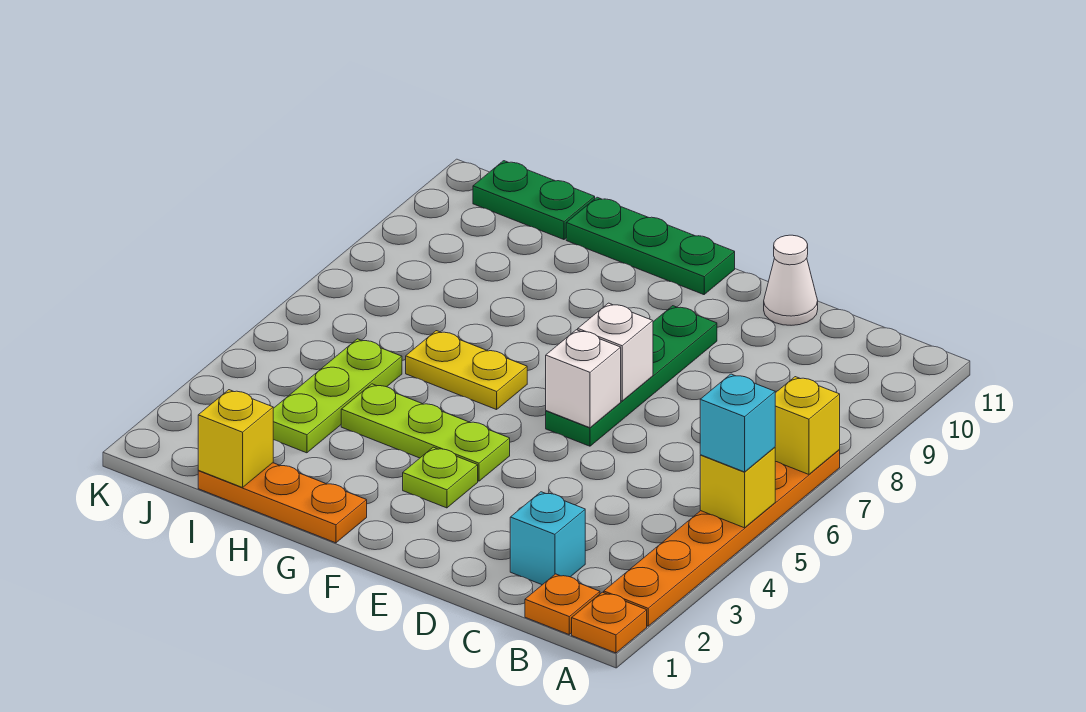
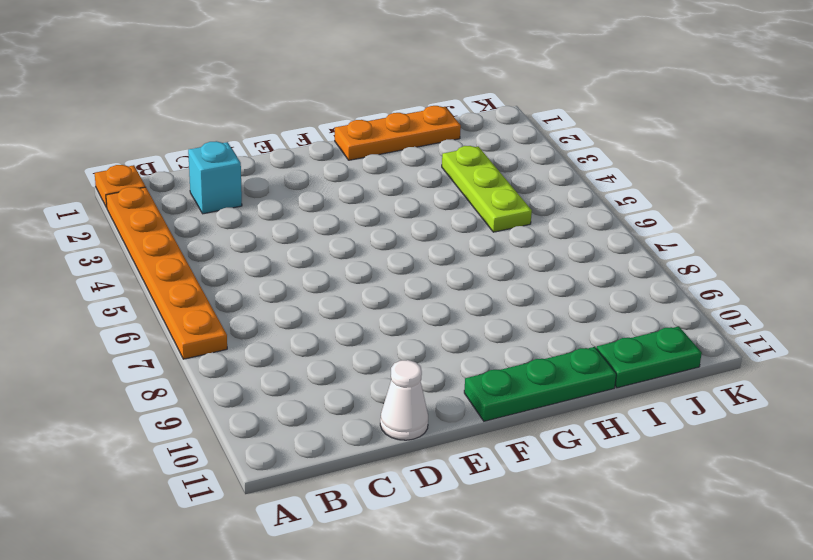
none -> orange plate B1 level 1
none -> green plate E6:E9 level 1
none -> lime plate F3 level 1

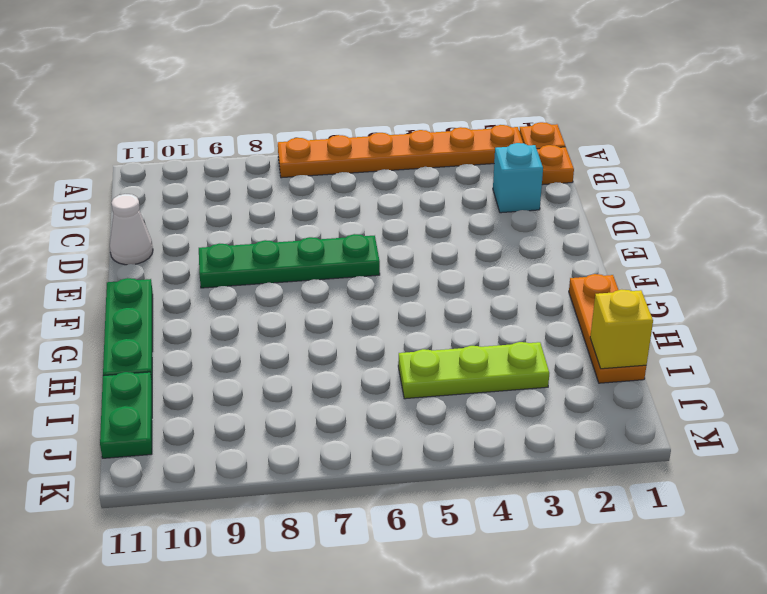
none -> lime plate F3 level 1
none -> lime plate F4:H4 level 1
none -> yellow plate G6:H6 level 1

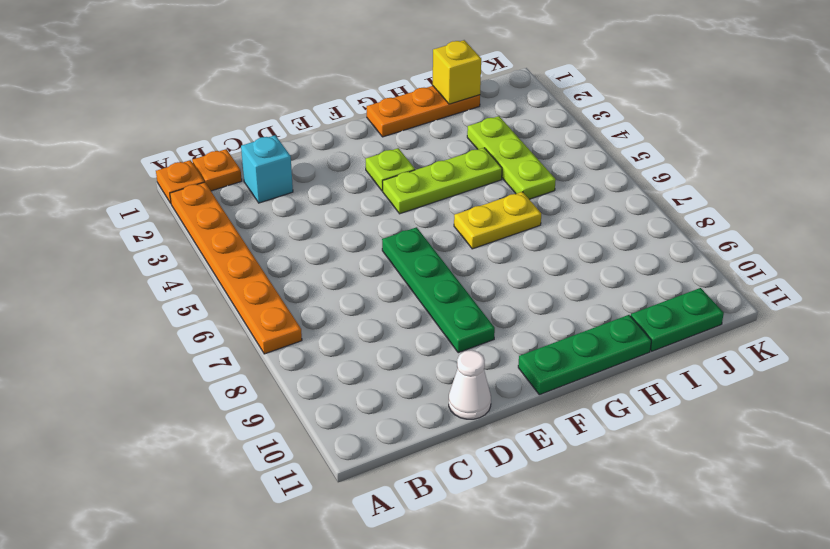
none -> yellow brick A5 level 2
none -> yellow brick A7 level 2
none -> white brick E6 level 2

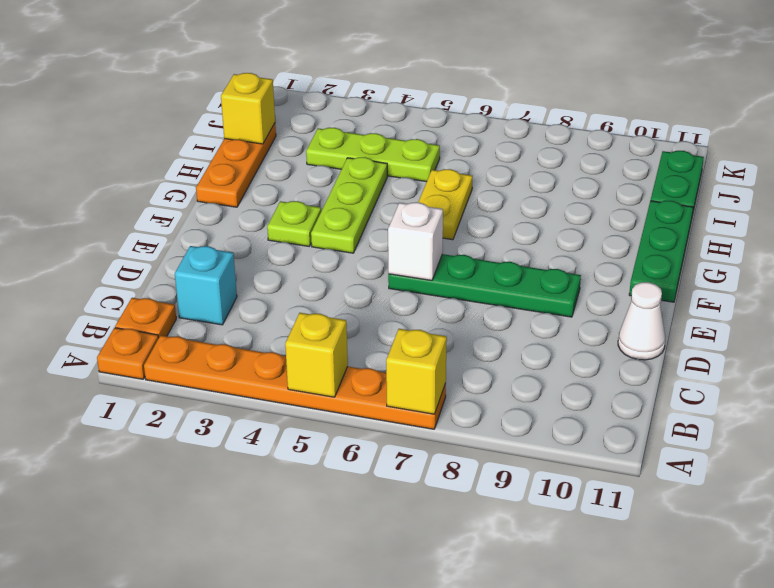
none -> white brick E7 level 2
none -> cyan brick A5 level 3

